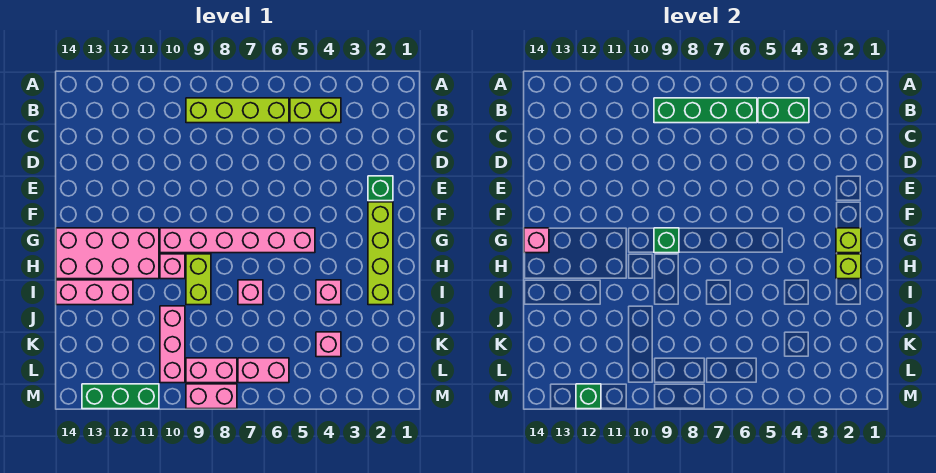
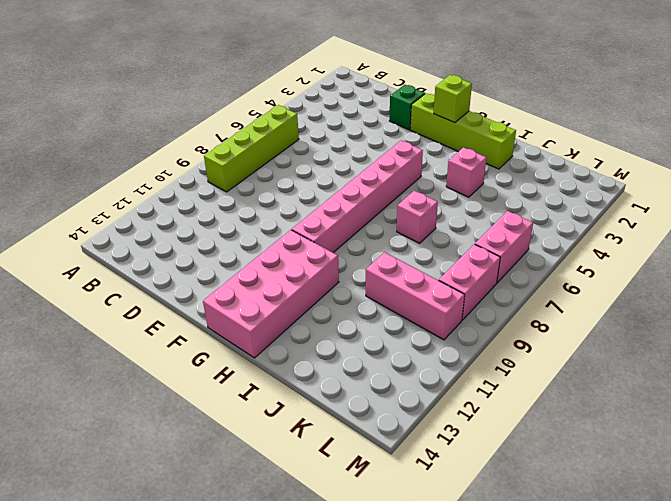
none -> lime brick B4:B5 level 1
none -> lime brick H9:I9 level 1
none -> pink brick H10 level 1

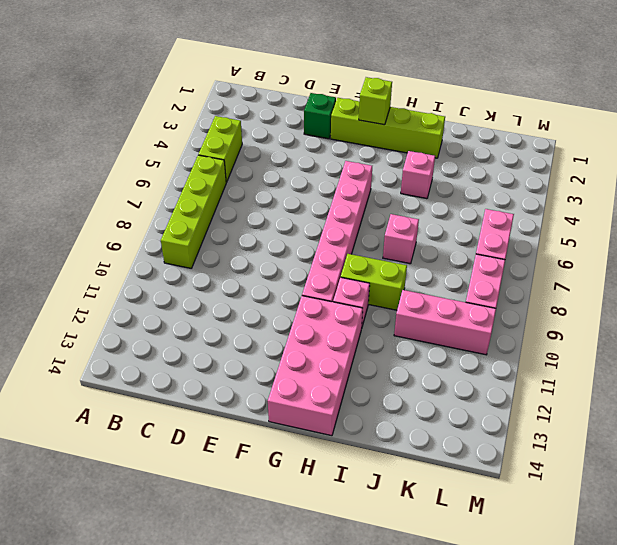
none -> pink brick I12:I14 level 1
none -> pink brick K4 level 1
none -> pink brick M8:M9 level 1

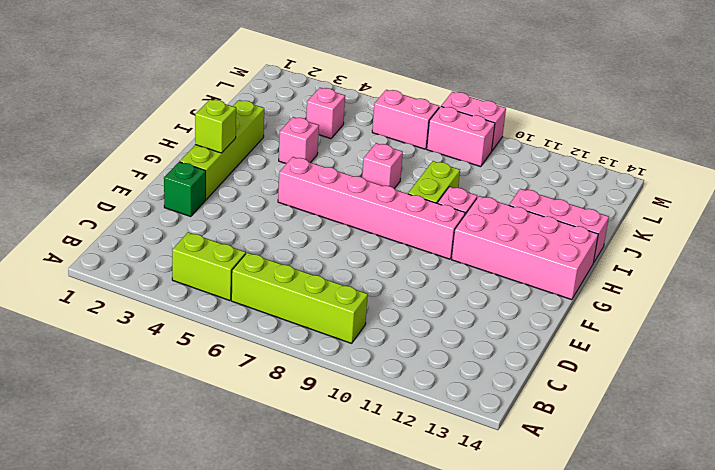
none -> pink brick J10:L10 level 1
none -> green brick M11:M13 level 1
none -> green brick B4:B5 level 2

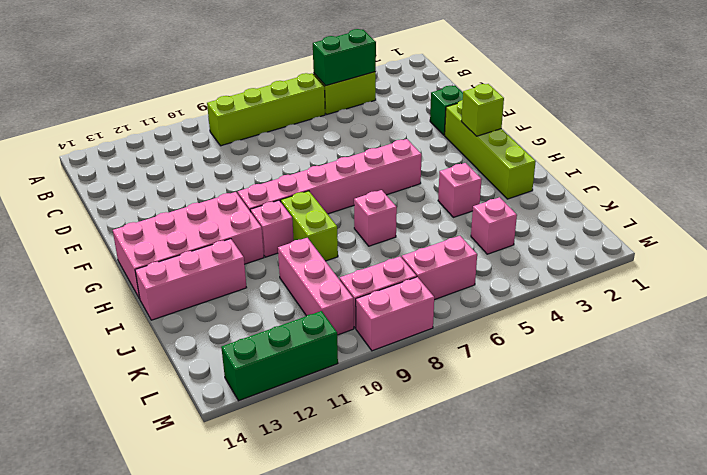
none -> green brick B6:B9 level 2
none -> green brick G9 level 2
none -> pink brick G14 level 2

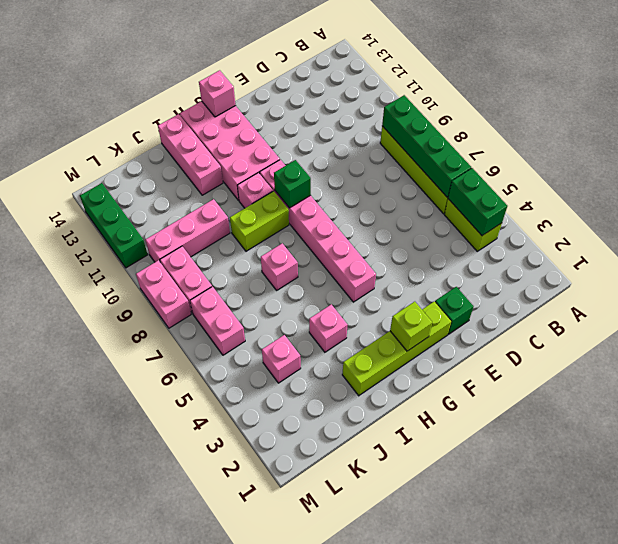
none -> lime brick H2 level 2
none -> green brick M12 level 2

